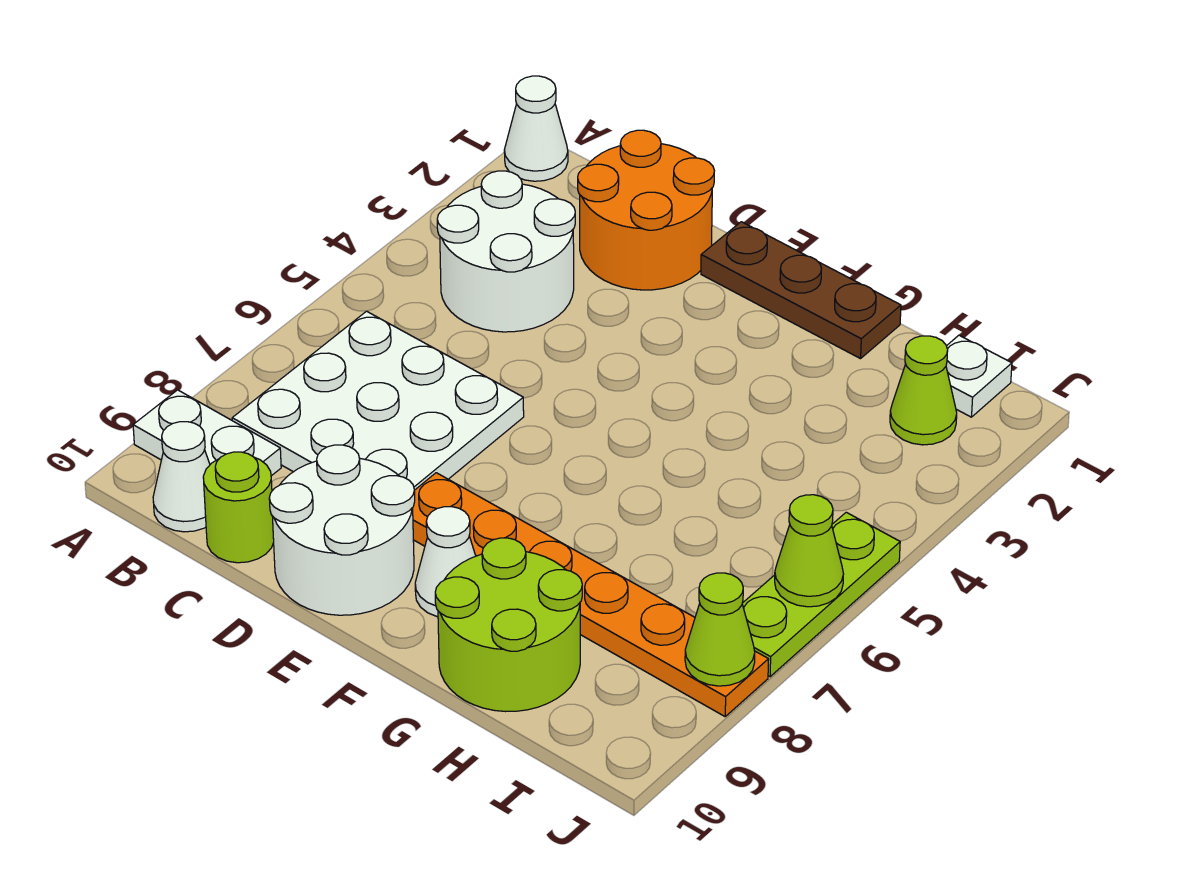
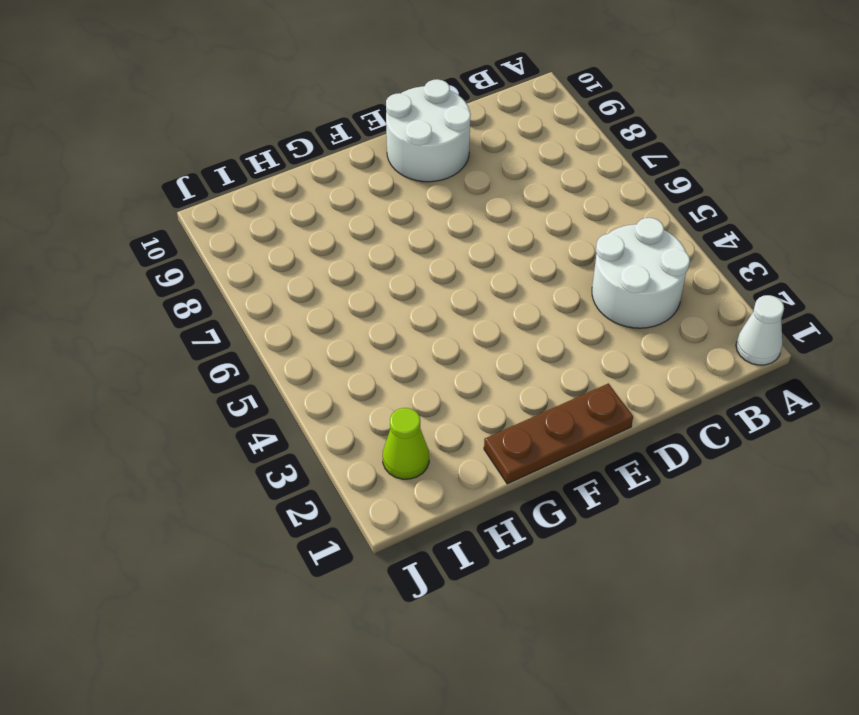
none -> white plate A9:B9 level 1
none -> white plate B6:D8 level 1
none -> white cone B10 level 1

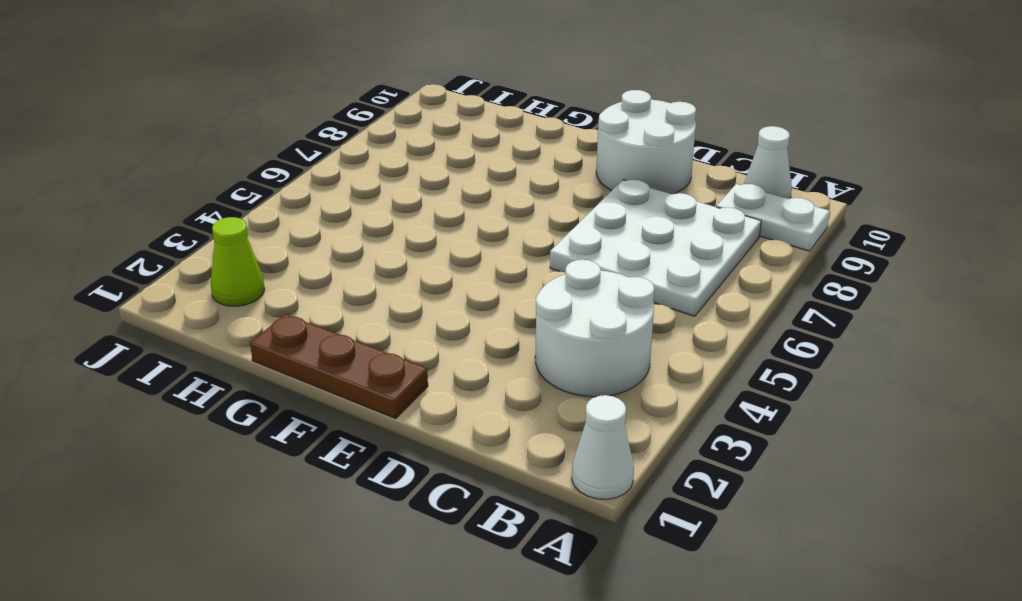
none -> orange round brick C1:D2 level 1
none -> lime round brick C10 level 1
none -> orange plate E8:J8 level 1

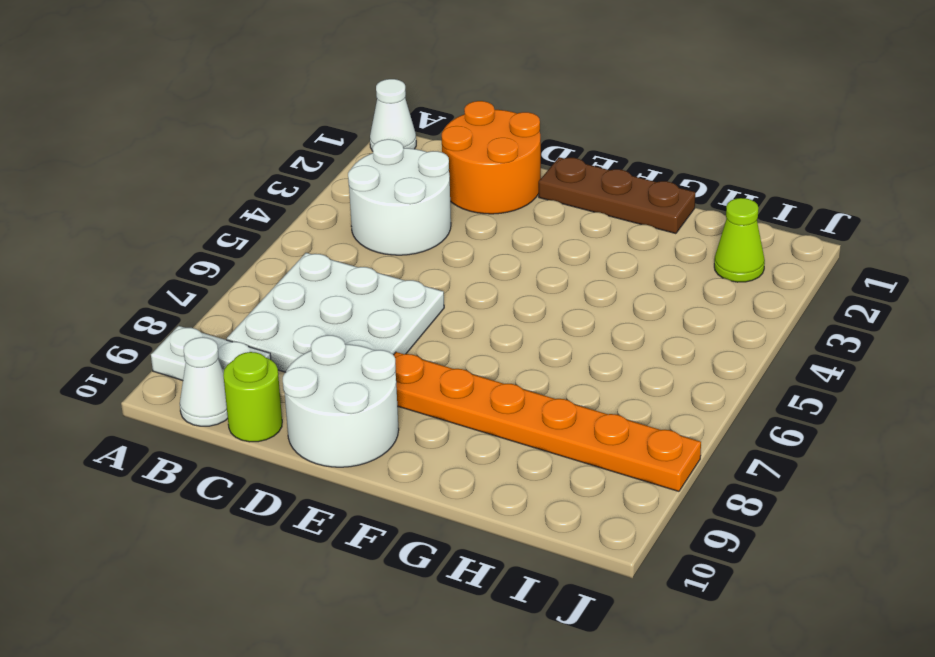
none -> white cone F9 level 1
none -> lime round brick G9:H10 level 1
none -> white plate I1 level 1

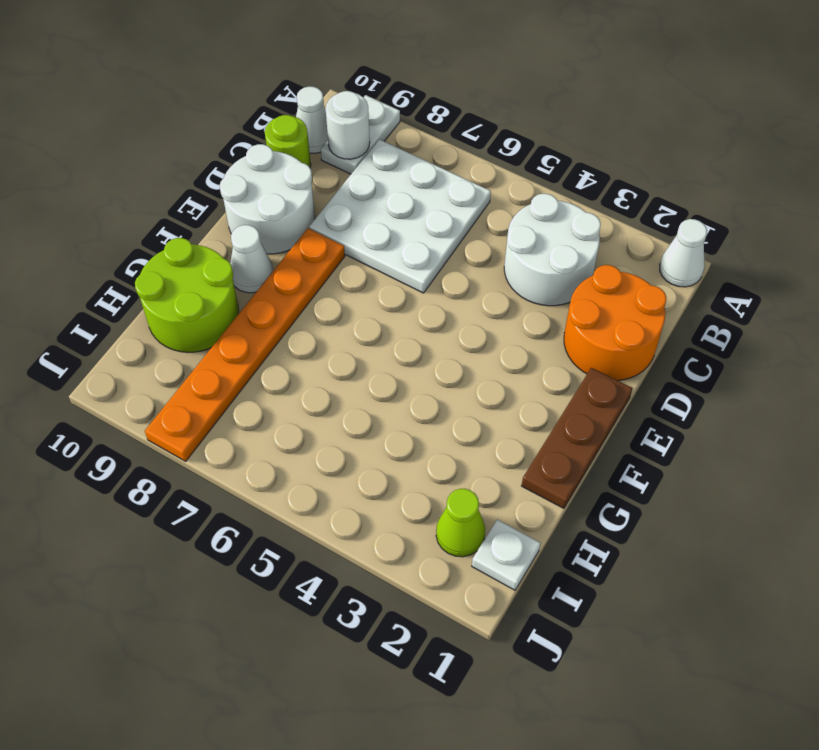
white round brick B9 level 2 -> none
none -> lime plate J5:J7 level 1
none -> lime cone J6 level 2
none -> lime cone J8 level 2

